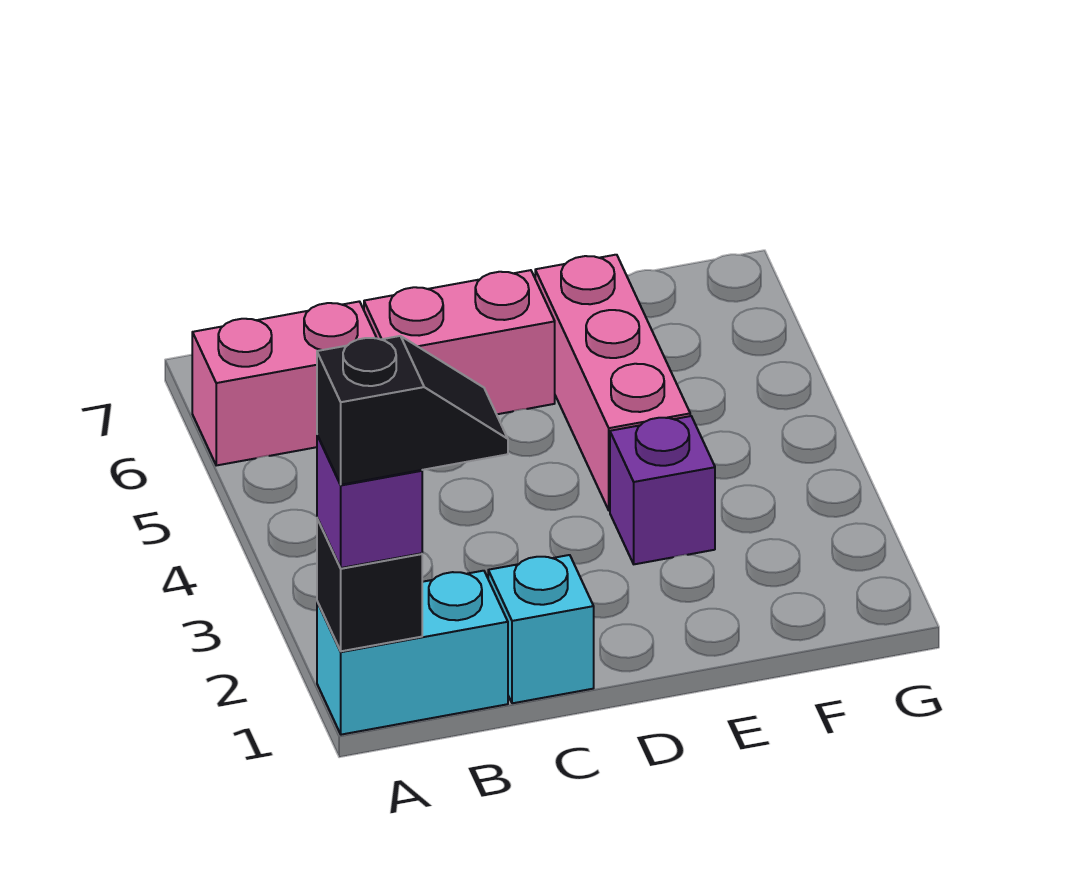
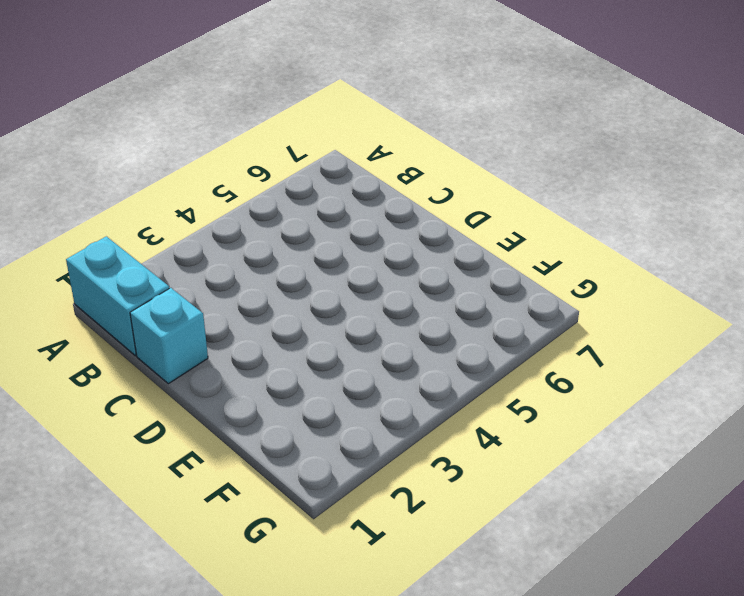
none -> pink brick A6:B6 level 1
none -> pink brick C6:D6 level 1

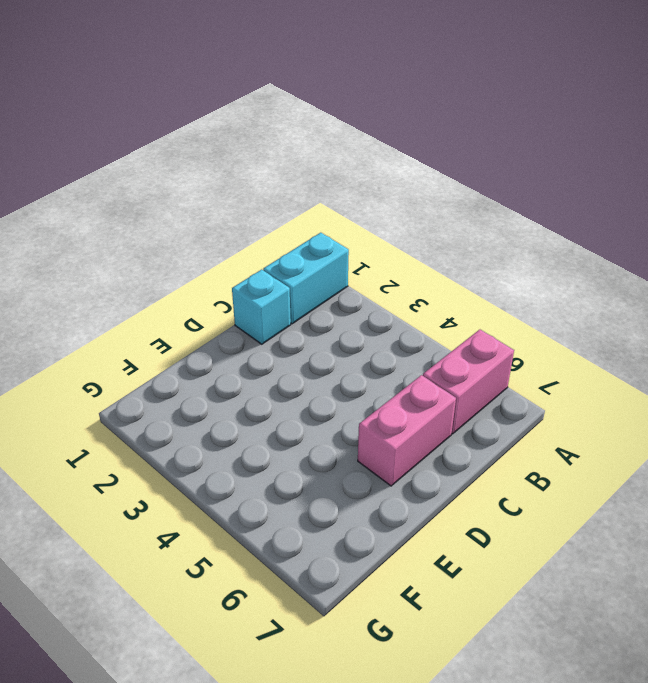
none -> purple brick E3 level 1
none -> pink brick E4:E6 level 1

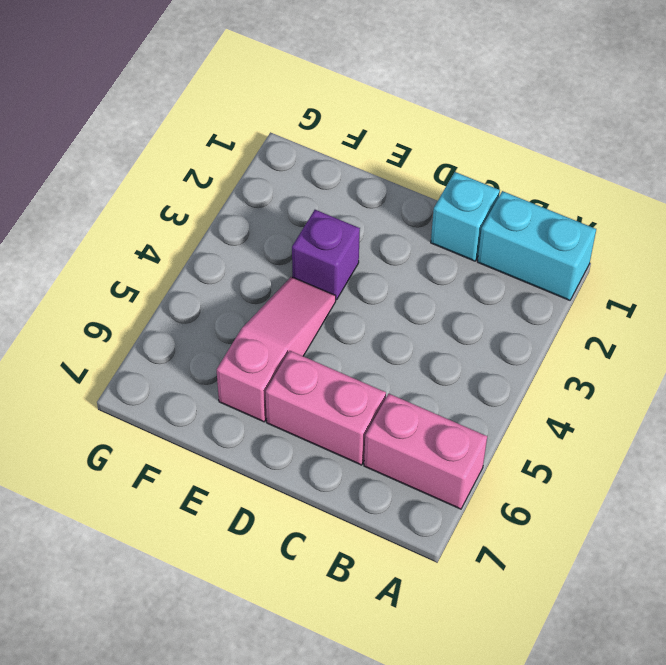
pink slope E4:E6 level 1 top 6 -> pink brick E4:E6 level 1
none -> black brick A1 level 2
none -> purple brick A1 level 3

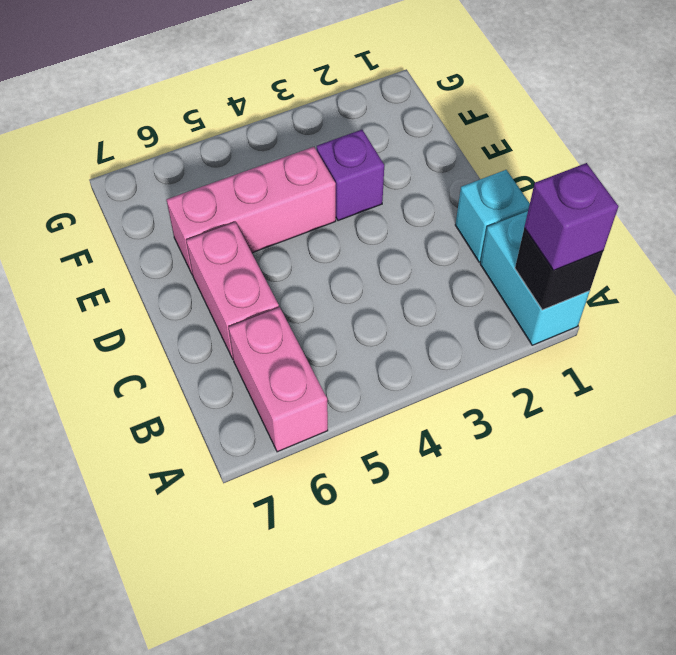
none -> black slope A1:B1 level 4 top A

